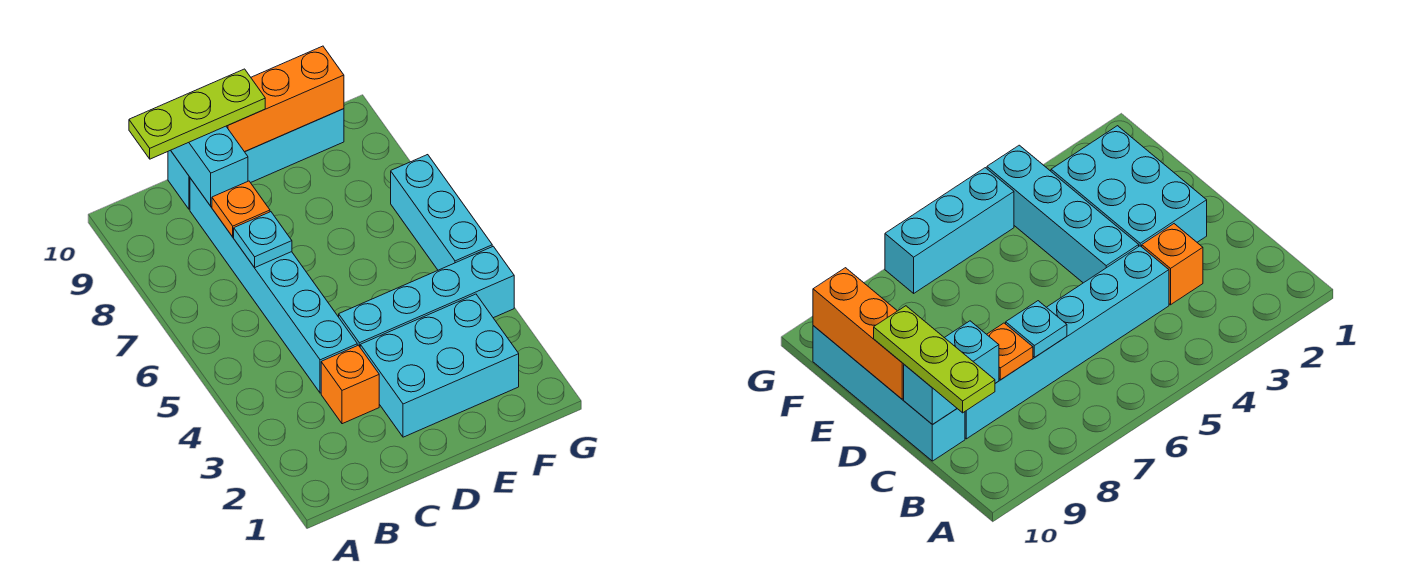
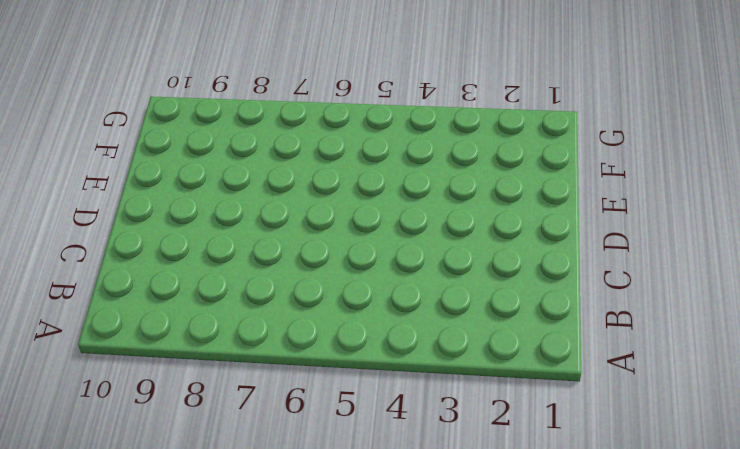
none -> orange brick C3 level 1
none -> cyan brick C4:C9 level 1

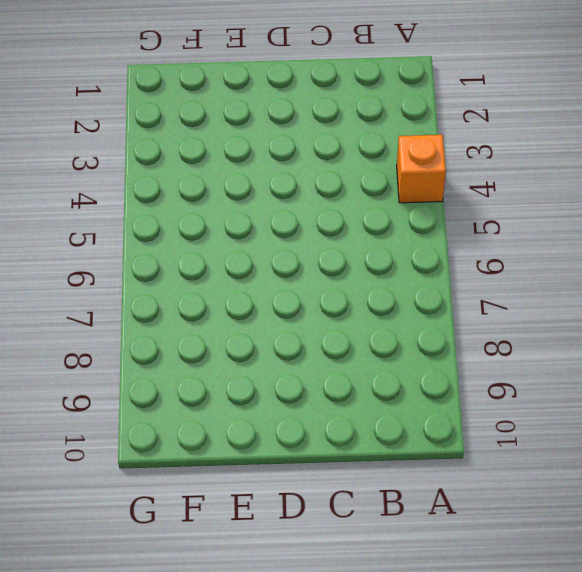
orange brick A4 level 1 -> orange brick C3 level 1
none -> cyan brick C4:C9 level 1
none -> cyan brick C10:F10 level 1

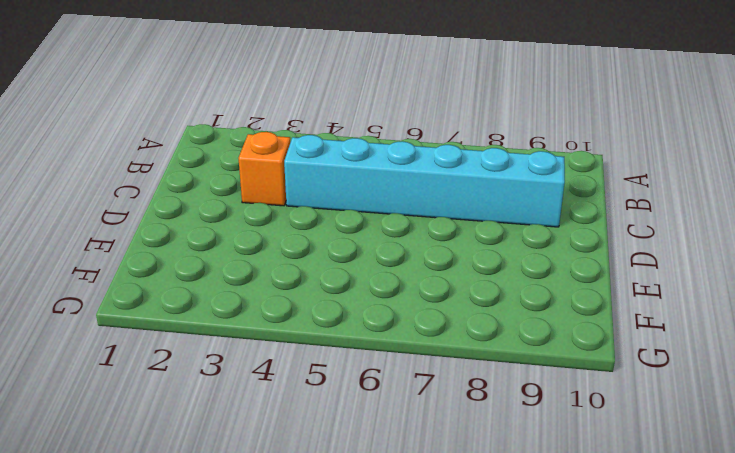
none -> cyan brick C10:F10 level 1
none -> cyan brick D2:F3 level 1

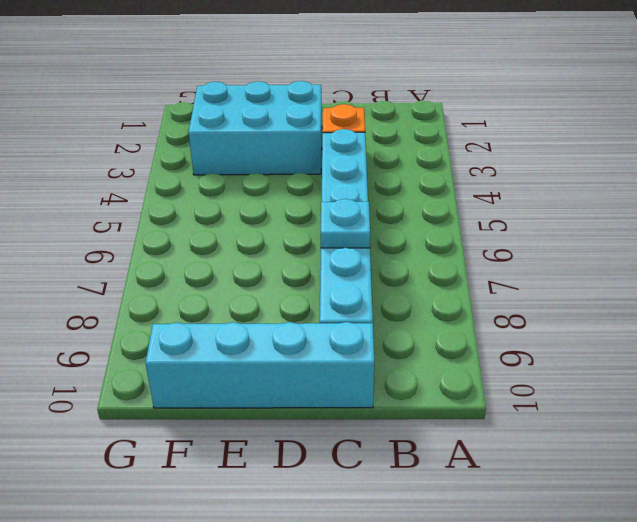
none -> cyan brick D4:G4 level 1
none -> cyan brick G5:G7 level 1

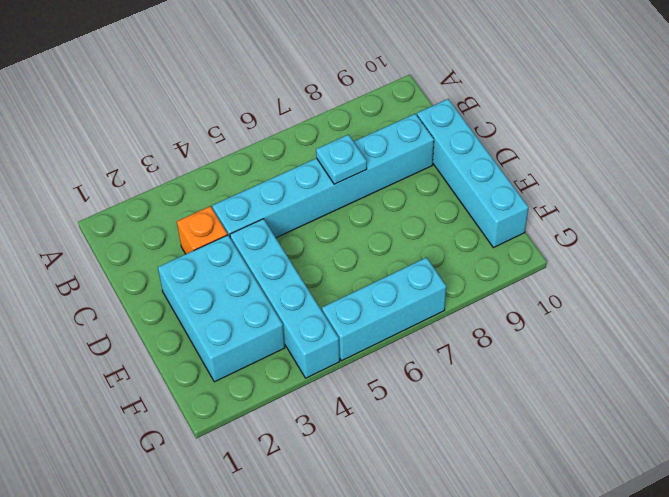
none -> orange plate C8 level 2
none -> cyan brick C9:C10 level 2

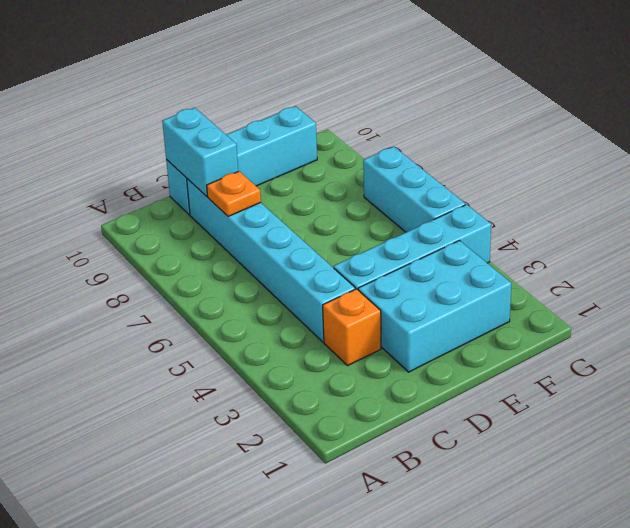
none -> cyan plate C7 level 2
none -> orange brick D10:F10 level 2

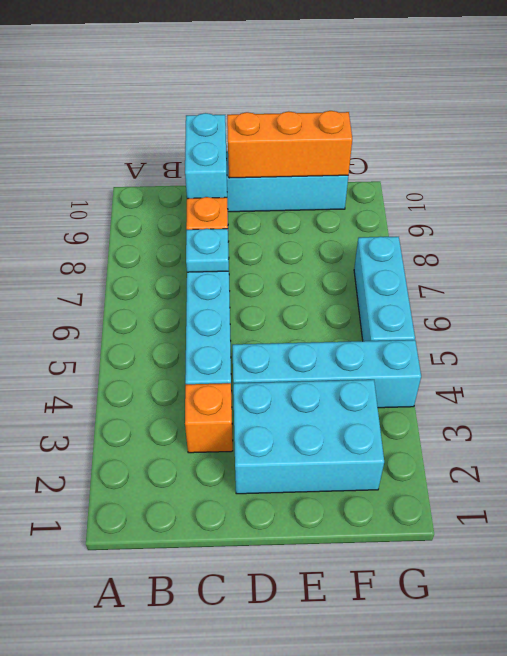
none -> lime plate B10:D10 level 3

